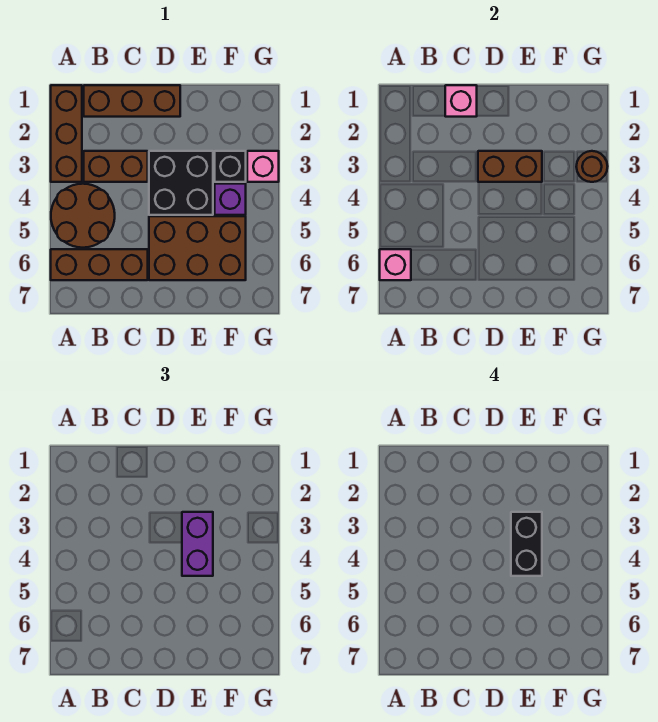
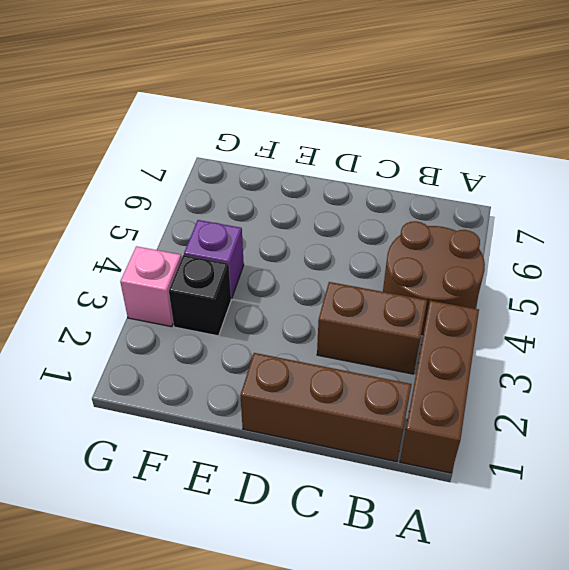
none -> brown brick A6:C6 level 1
none -> black brick D3:E4 level 1
none -> brown brick D5:F6 level 1

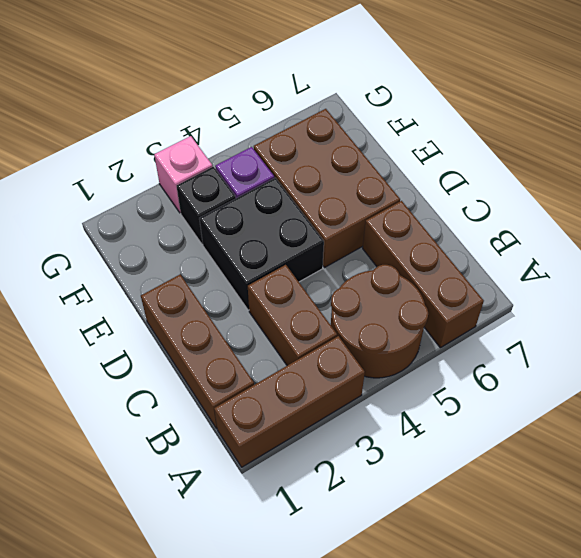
none -> pink brick A6 level 2
none -> pink brick C1 level 2
none -> brown brick D3:E3 level 2

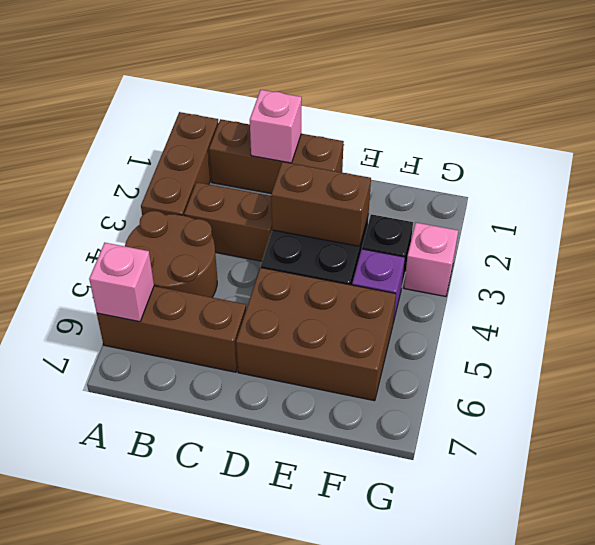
none -> brown round brick G3 level 2
none -> purple brick E3:E4 level 3
none -> black brick E3:E4 level 4

